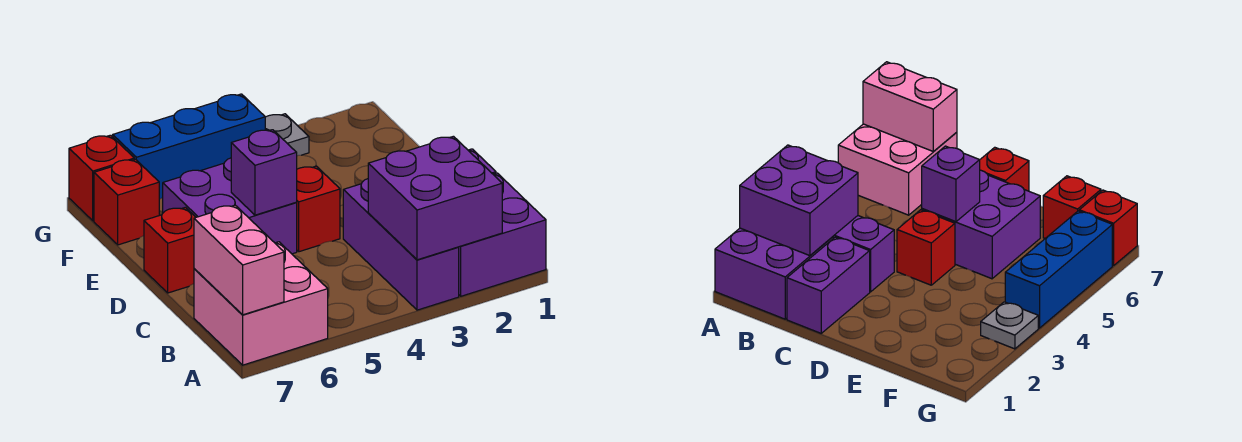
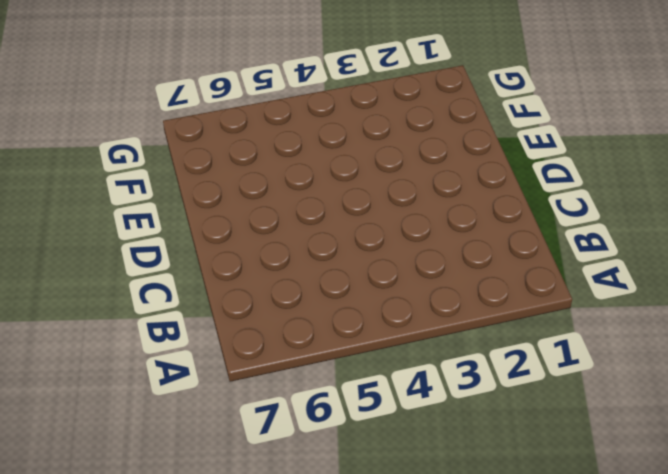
none -> purple brick A1:B2 level 1
none -> purple brick A3:C3 level 1
none -> pink brick A6:B7 level 1

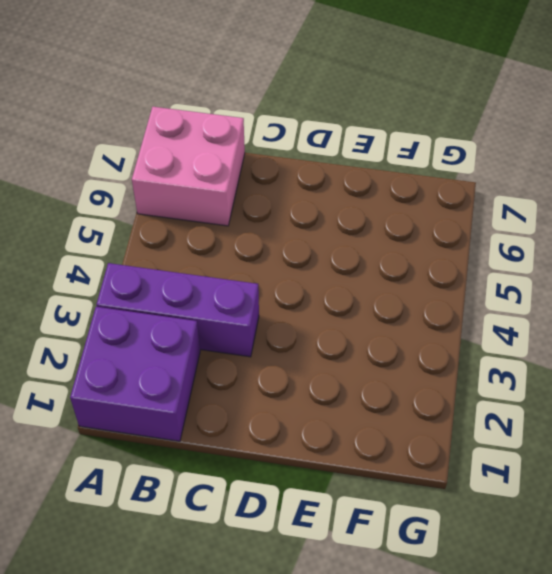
none -> purple brick C1:C2 level 1
none -> red brick D4 level 1
none -> purple brick D5:E6 level 1

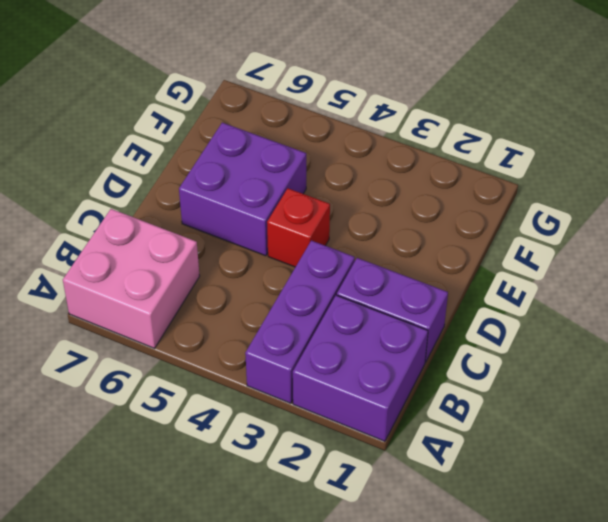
none -> red brick D7 level 1
none -> red brick F7 level 1
none -> grey plate G3 level 1

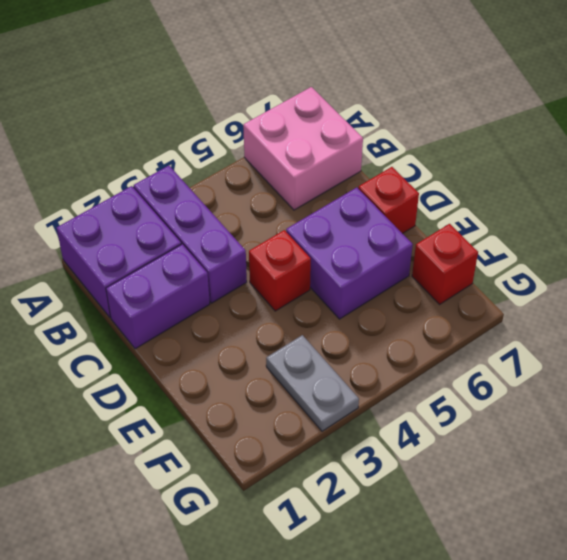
grey plate F3:G3 level 1 -> grey plate G3 level 1
none -> blue brick G4:G6 level 1
none -> red brick G7 level 1
none -> purple brick A2:B3 level 2

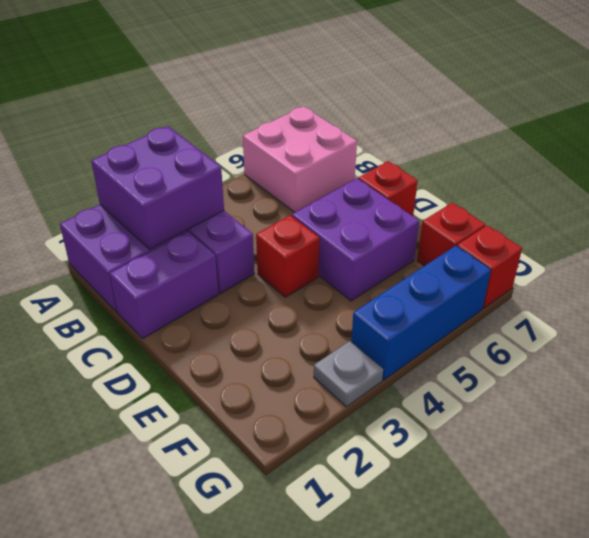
none -> pink brick A7:B7 level 2
none -> purple brick D5 level 2

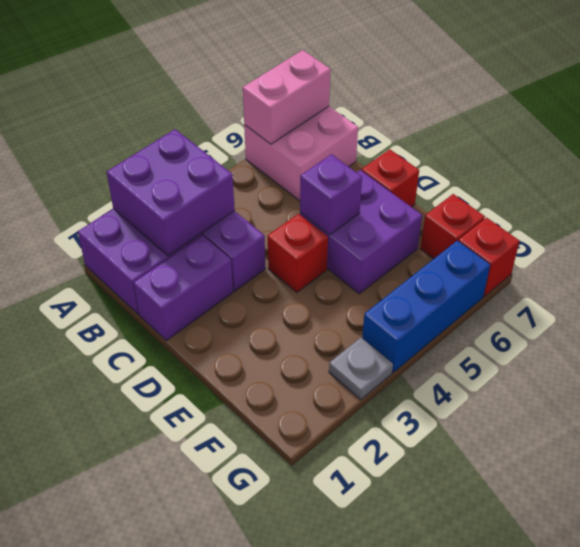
pink brick A6:A7 level 2 -> pink brick A7:B7 level 2

